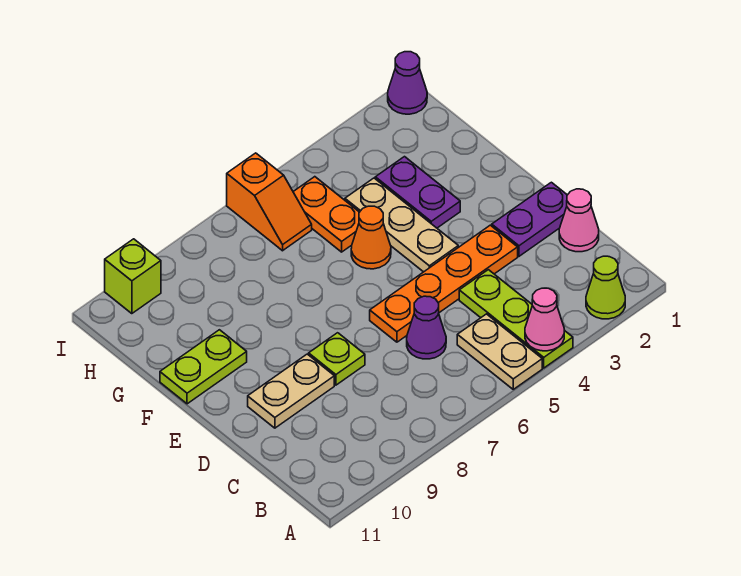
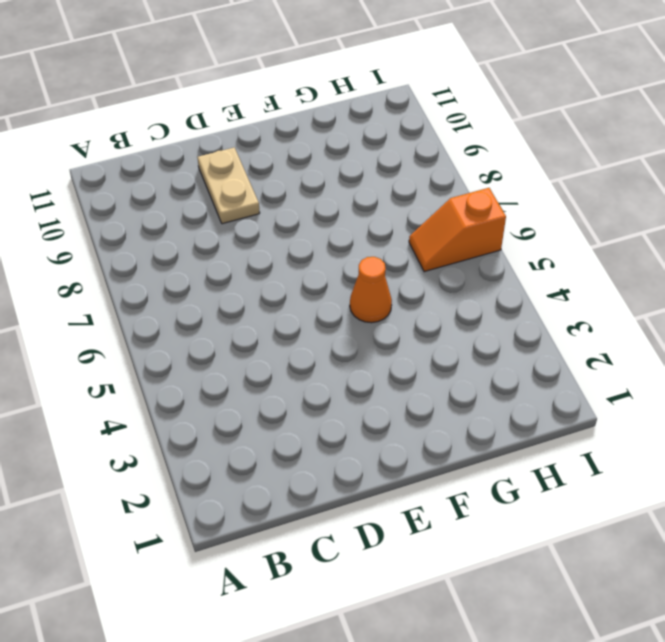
none -> lime cone A2 level 1
none -> lime plate A4:C4 level 1
none -> tan plate A5:B5 level 1

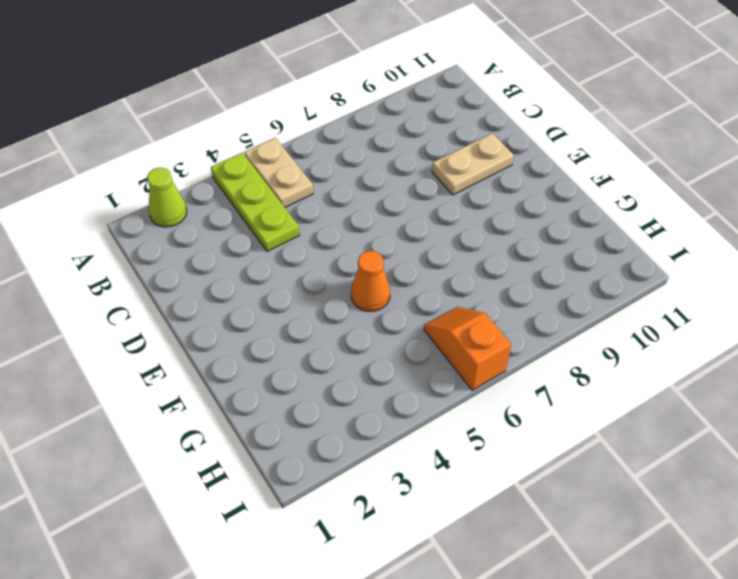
none -> pink cone C1 level 1
none -> purple cone C6 level 1
none -> purple plate D1:D2 level 1

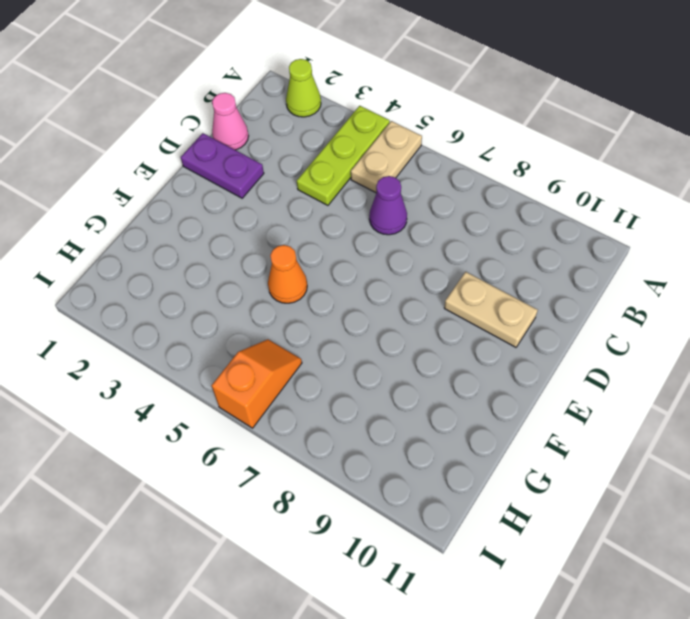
none -> orange plate D3:D6 level 1
none -> lime plate D8 level 1
none -> tan plate E4:G4 level 1

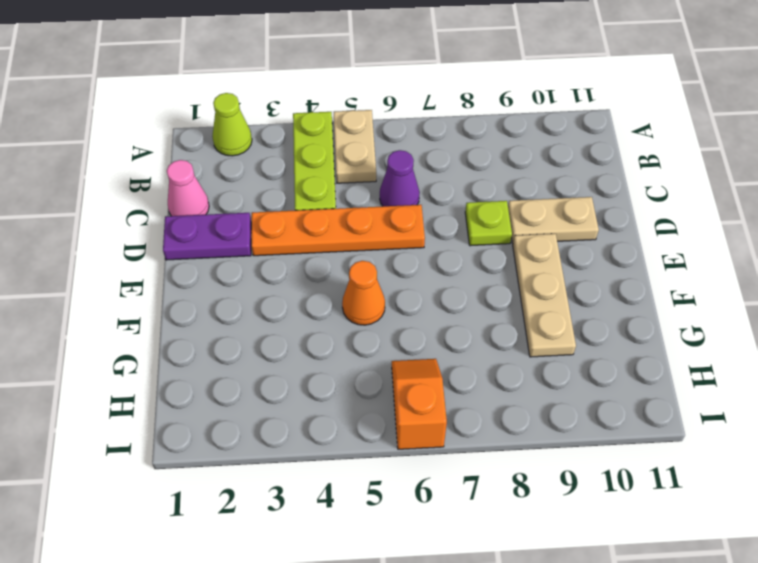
tan plate E9:G9 level 1 -> tan plate E4:G4 level 1
none -> purple plate F3:G3 level 1
none -> lime plate F10:F11 level 1
none -> orange plate G5:H5 level 1

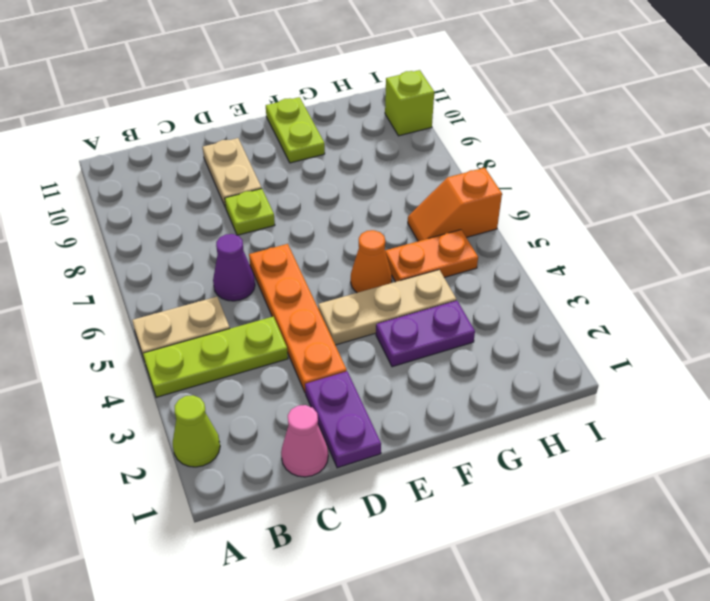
none -> purple cone I1 level 1
none -> pink cone A4 level 2

